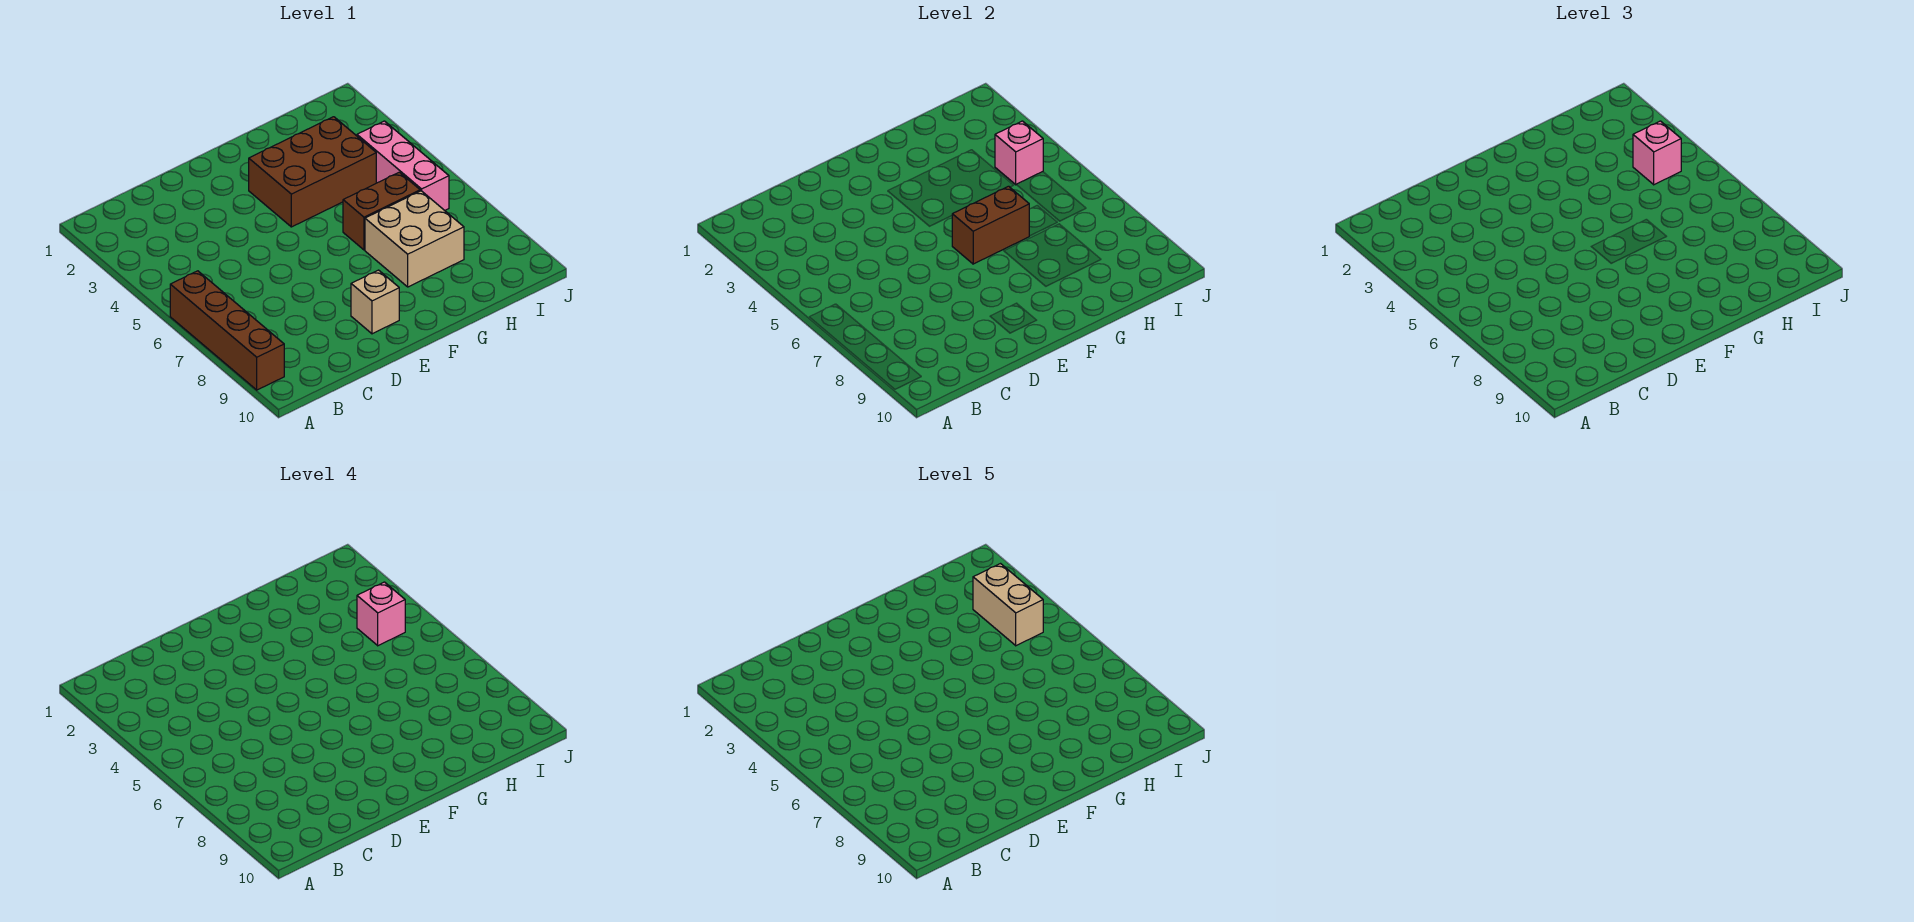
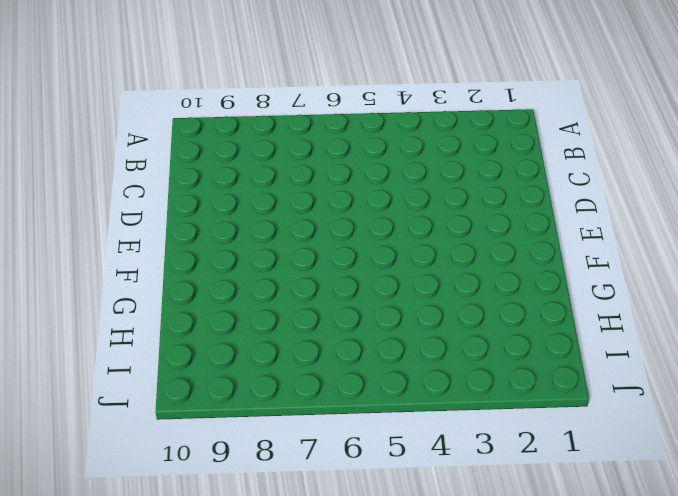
none -> brown brick A6:A9 level 1
none -> tan brick E9 level 1

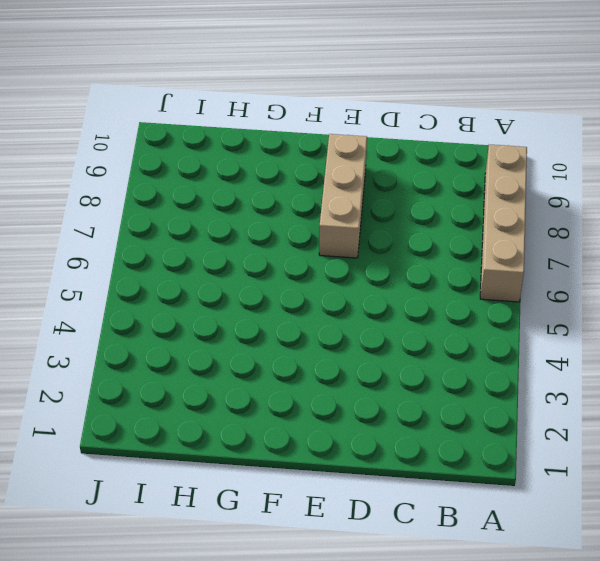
tan brick A6:A9 level 1 -> brown brick A6:A9 level 1
tan brick E7:E9 level 1 -> tan brick E9 level 1
none -> brown brick F3:H4 level 1
none -> brown brick G6:H6 level 1

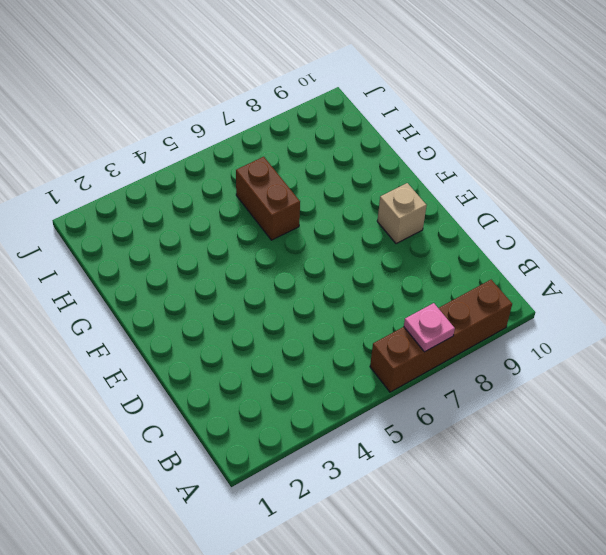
pink plate A7 level 2 -> none
none -> brown brick F3:H4 level 1
none -> tan brick G7:H8 level 1

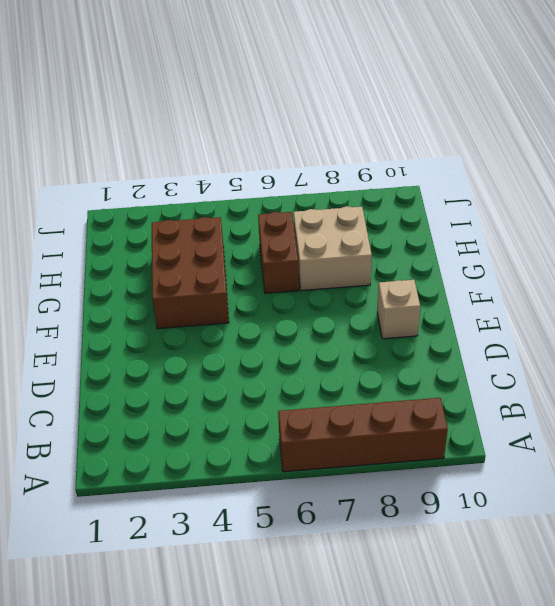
none -> pink brick I4:I6 level 1
none -> brown brick F6:G6 level 2

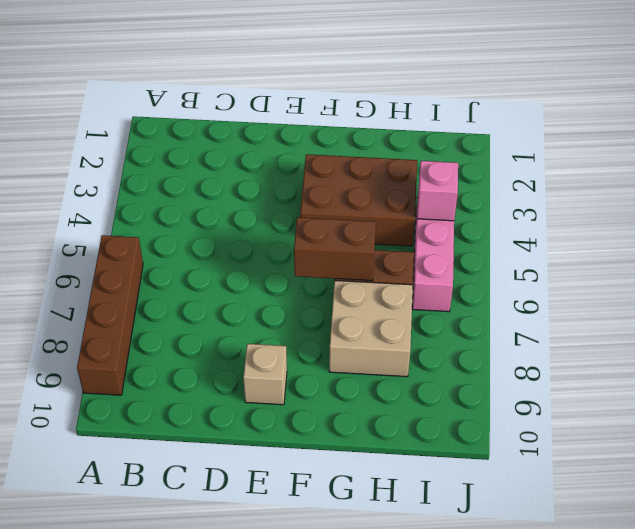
none -> pink brick I4 level 3
none -> pink brick I4 level 4

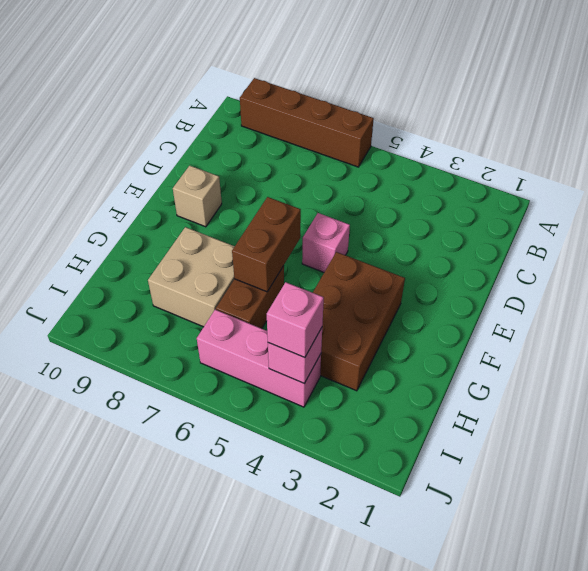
pink brick E5 level 1 -> pink brick I4 level 4
none -> tan brick I3:I4 level 5

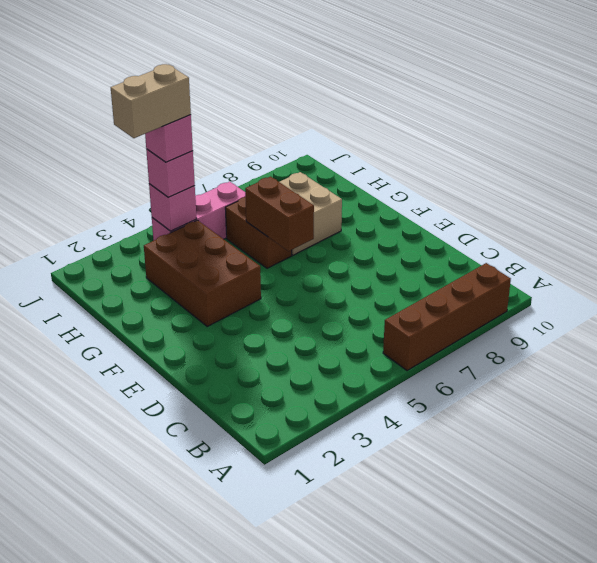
none -> tan brick E9 level 1

